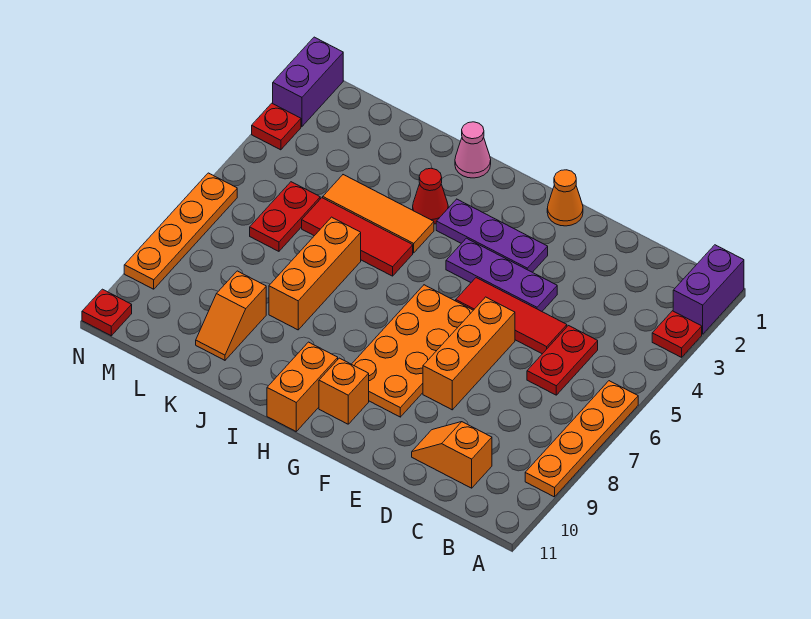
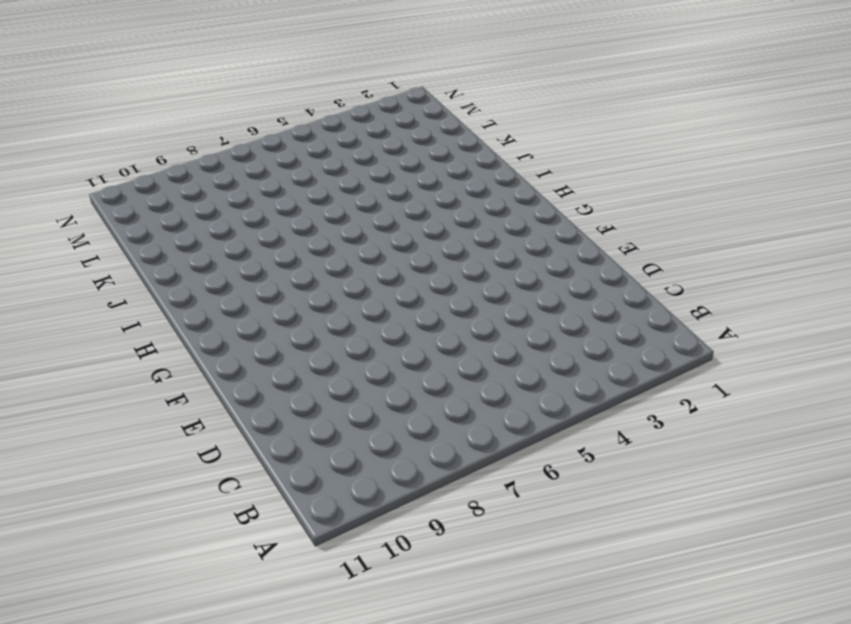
none -> purple brick A1:A2 level 1
none -> red plate A3 level 1
none -> orange plate A6:A9 level 1

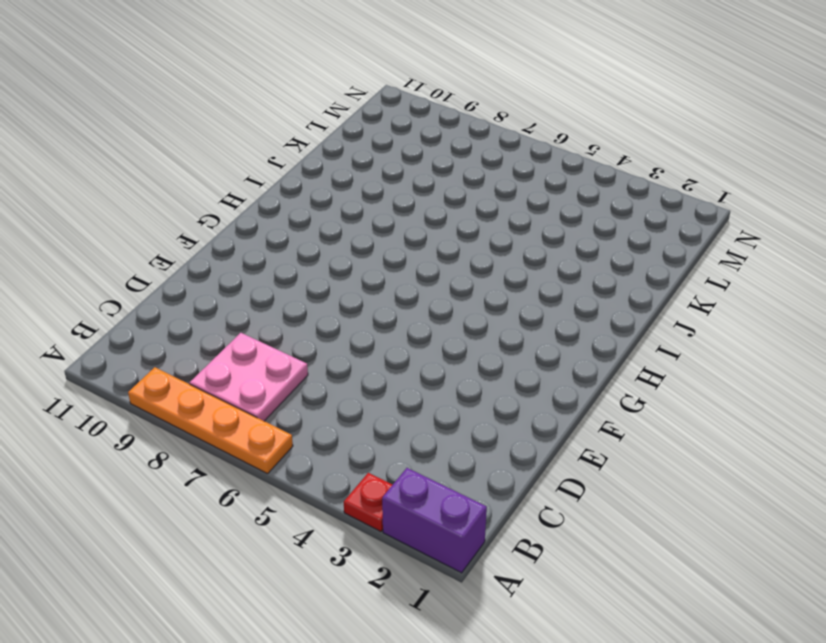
pink plate B7:C8 level 1 -> none
none -> red plate C5:C6 level 1
none -> orange slope C10:D10 level 1 top C
none -> red tile D5:F5 level 1

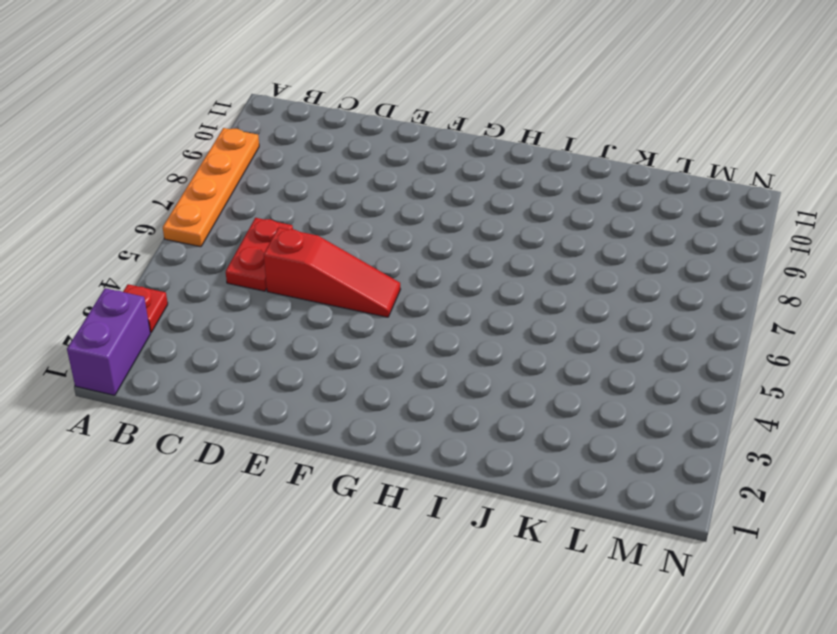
red slope D5:F5 level 1 top D -> red tile D5:F5 level 1
none -> orange slope C10:D10 level 1 top C
none -> purple plate E4:G4 level 1
none -> orange brick E6:E8 level 1

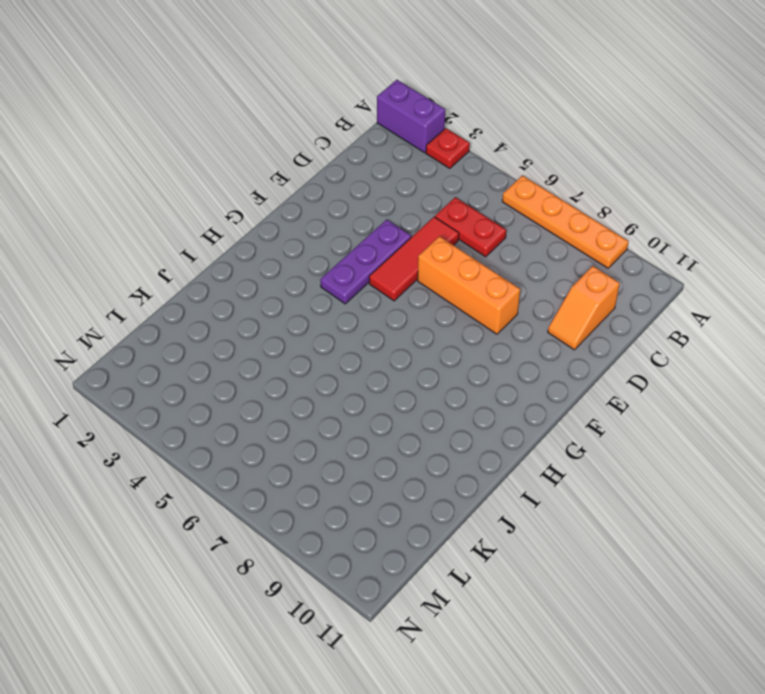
none -> orange cone F1 level 1
none -> purple plate F3:H3 level 1
none -> orange plate F6:G9 level 1

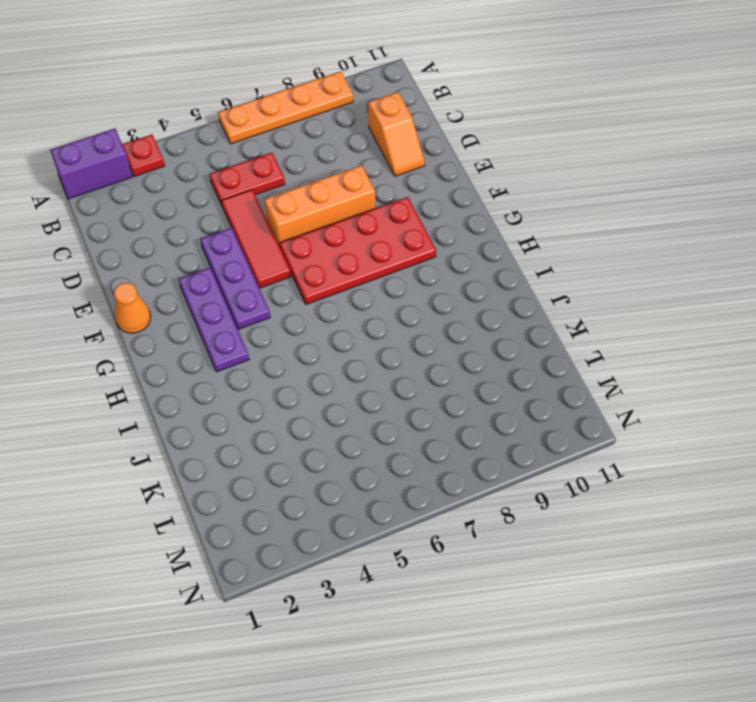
red plate F6:G9 level 1 -> orange plate F6:G9 level 1
none -> orange brick G10 level 1
none -> orange brick H10:H11 level 1
none -> pink cone I1 level 1

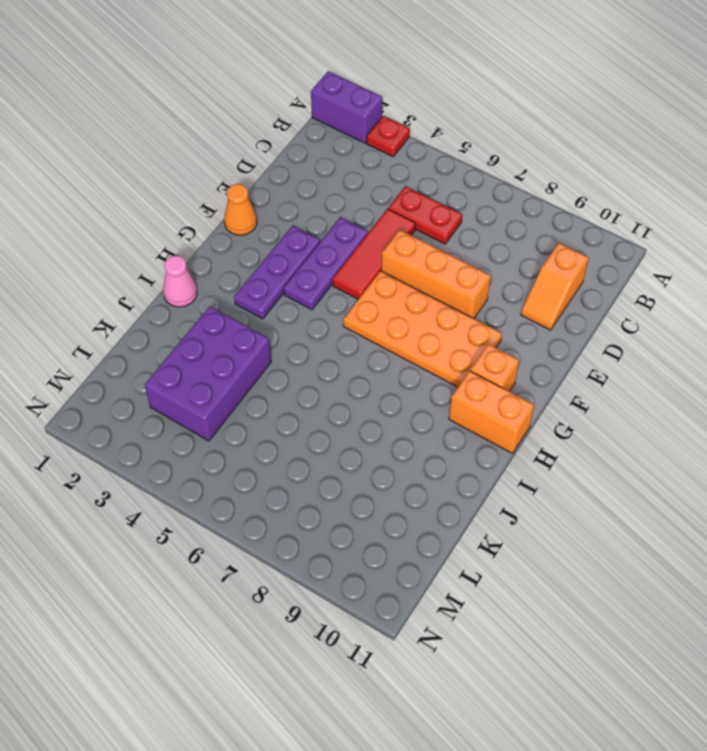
purple brick J3:L4 level 1 -> orange tile I4:K4 level 1
none -> orange plate A6:A9 level 1
none -> red cone I3 level 1
none -> red tile I5:K5 level 1

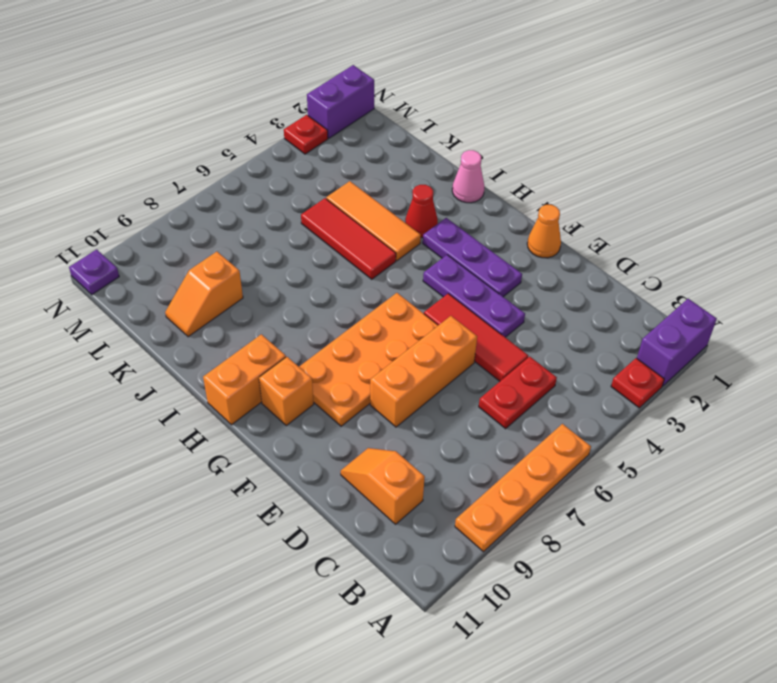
purple plate N11 level 1 -> red plate N11 level 1
none -> orange brick J6:J8 level 1
none -> red plate L5:L6 level 1
none -> orange plate N6:N9 level 1

